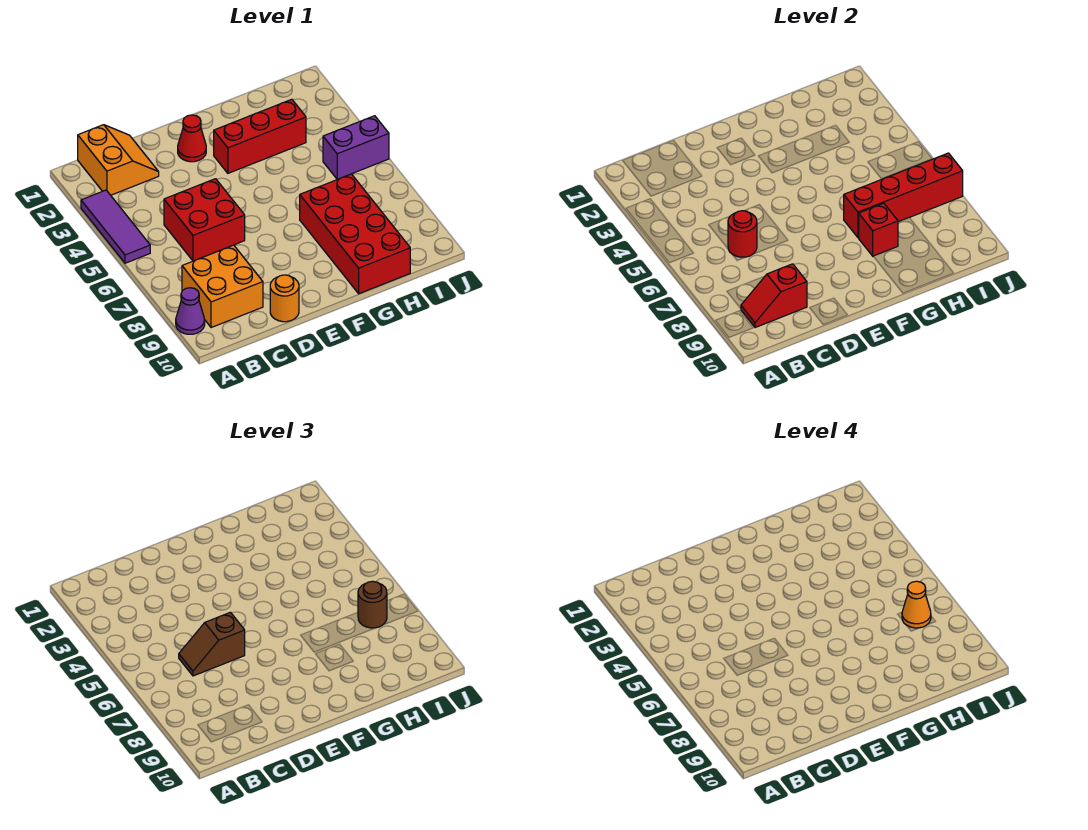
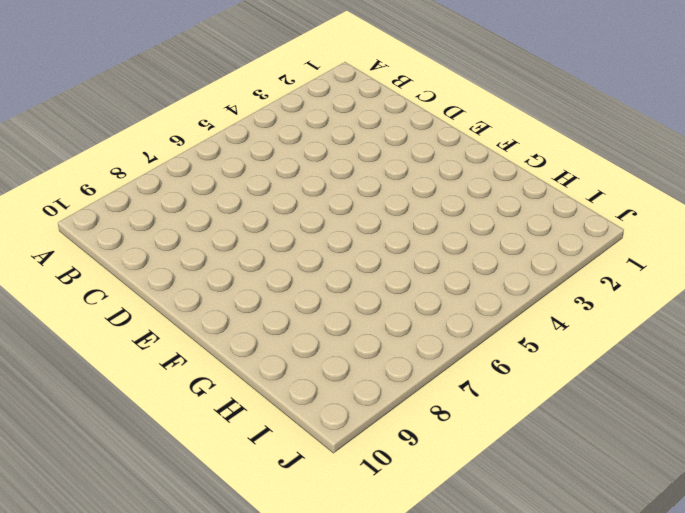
none -> purple tile A3:A5 level 1
none -> purple cone A9 level 1
none -> orange slope B1:C2 level 1 top B

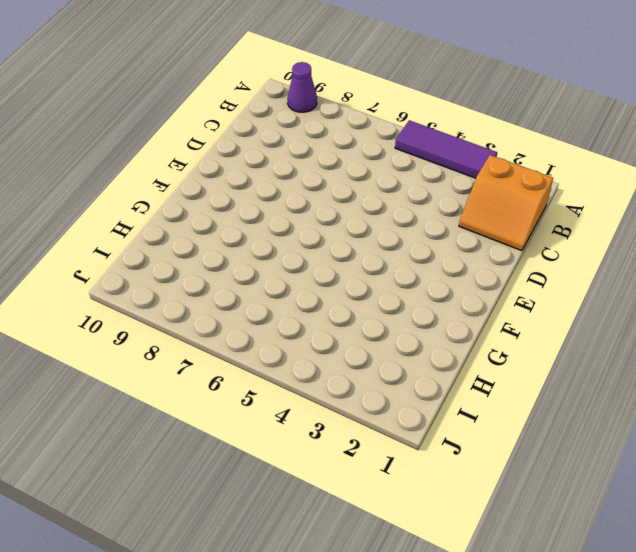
none -> orange brick B8:C9 level 1
none -> red brick C5:D6 level 1
none -> orange round brick D10 level 1

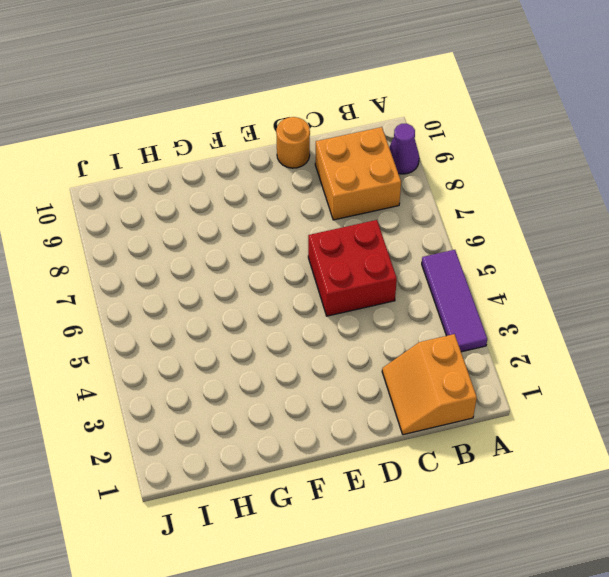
none -> red cone E2 level 1
none -> red brick F3:H3 level 1
none -> red brick G7:H10 level 1

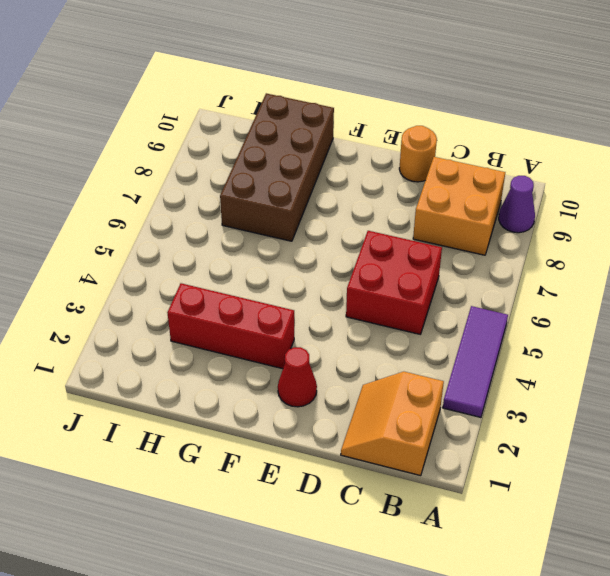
brown brick G7:H10 level 1 -> red brick G7:H10 level 1
none -> purple brick I5:J5 level 1
none -> red slope B9:C9 level 2 top C
none -> red round brick C6 level 2

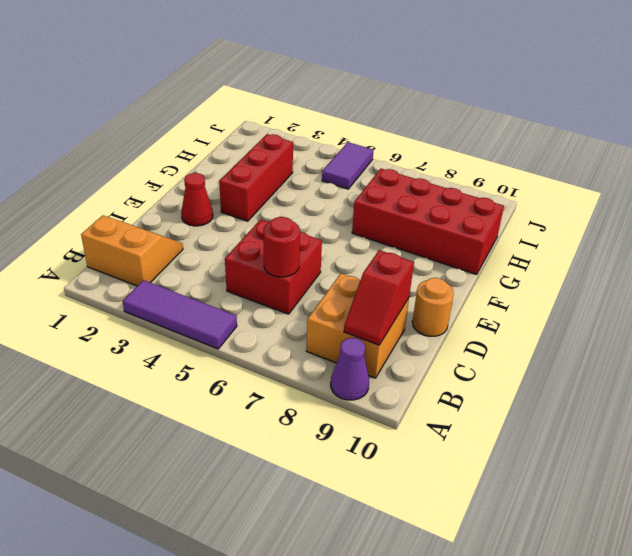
purple tile I5:J5 level 1 -> purple brick I5:J5 level 1
none -> red brick G7:J7 level 2
none -> red brick G8 level 2
none -> brown slope C6:D6 level 3 top D

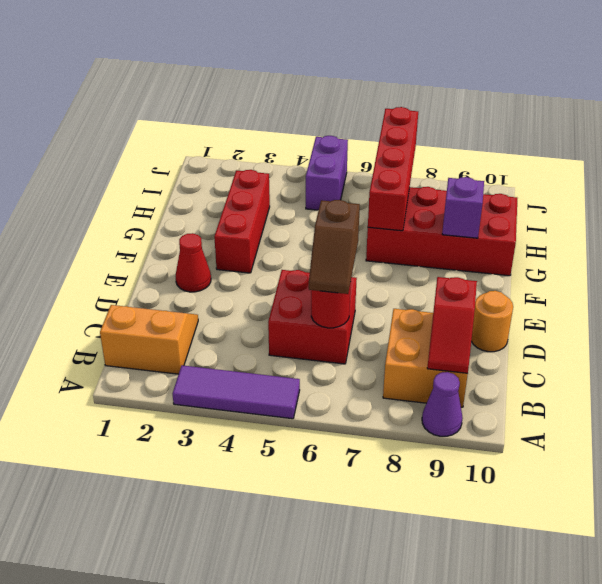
purple brick G9 level 2 -> none
none -> red brick G8 level 2
none -> brown round brick I7 level 3
none -> orange cone I7 level 4

